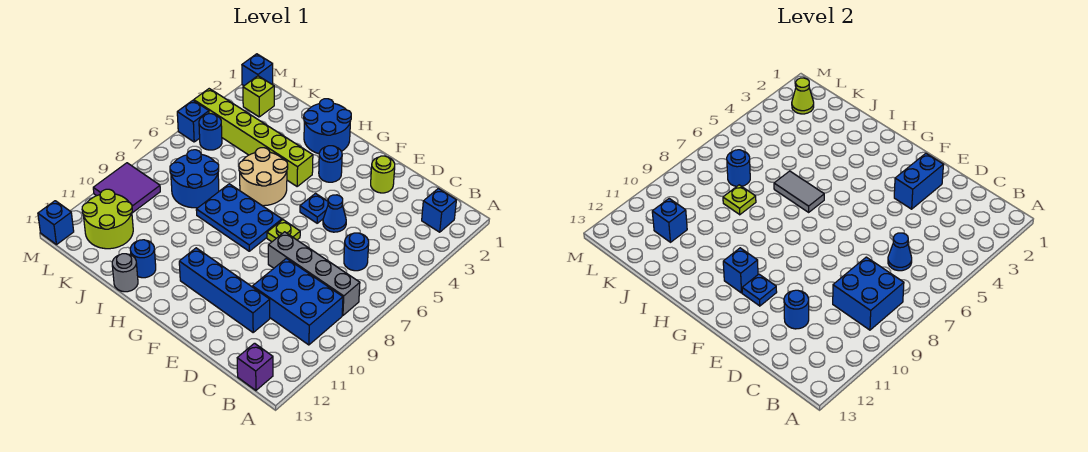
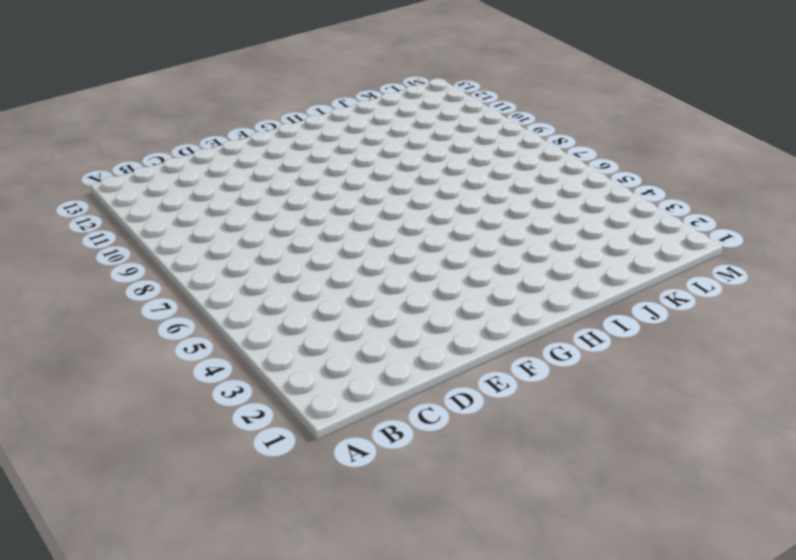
none -> blue brick B2 level 1
none -> grey brick B8:E8 level 1
none -> blue brick B9:D10 level 1
none -> purple brick B13 level 1

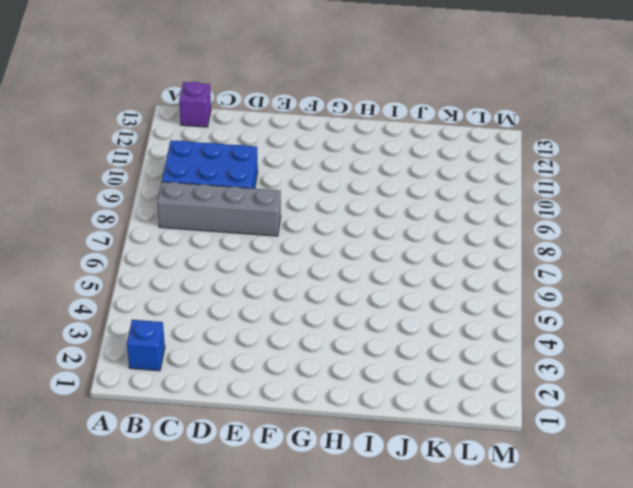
none -> blue round brick C6 level 1
none -> blue brick D11:G11 level 1
none -> lime round brick E2 level 1
none -> blue cone E5 level 1

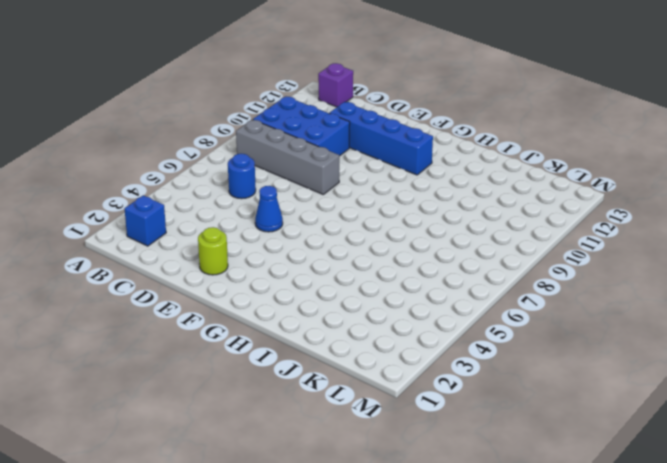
none -> blue plate F5 level 1
none -> lime plate F7 level 1
none -> blue round brick G3 level 1
none -> blue plate G7:I8 level 1

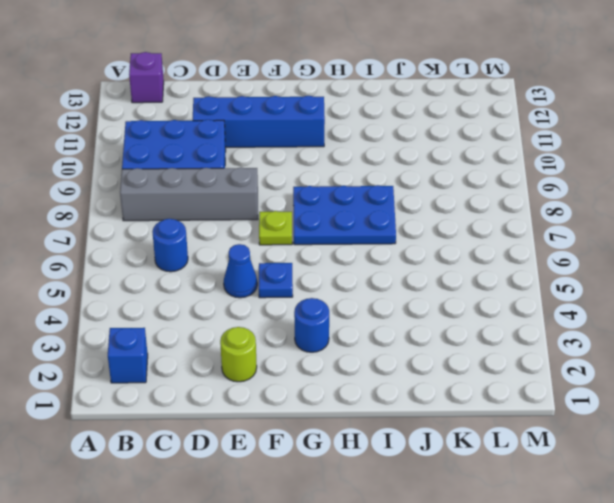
none -> blue round brick H1:I2 level 1
none -> lime brick H4:M4 level 1
none -> tan round brick H5:I6 level 1
none -> blue round brick I12 level 1

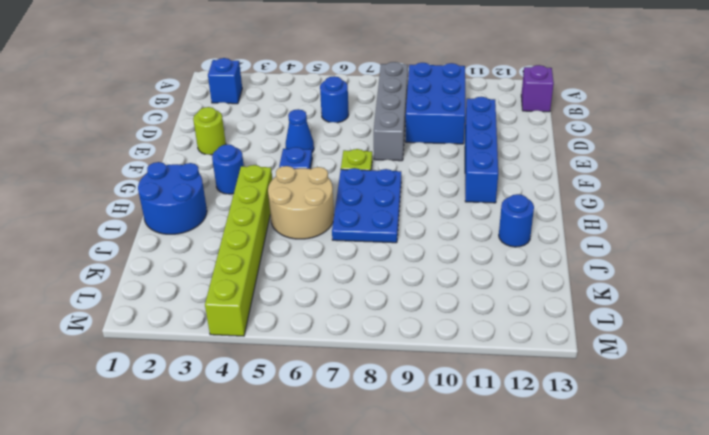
none -> grey round brick I13 level 1
none -> blue round brick J7:K8 level 1
none -> lime round brick K11:L12 level 1
none -> lime brick L2 level 1

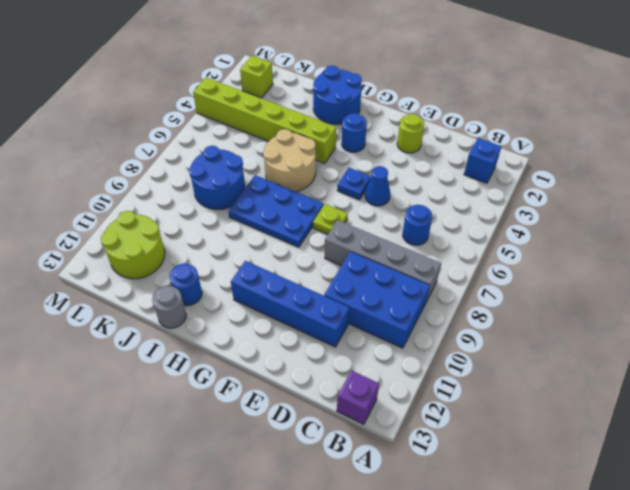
none -> blue round brick L5 level 1
none -> purple tile L9:M10 level 1
none -> blue brick M1 level 1
none -> blue brick M5 level 1

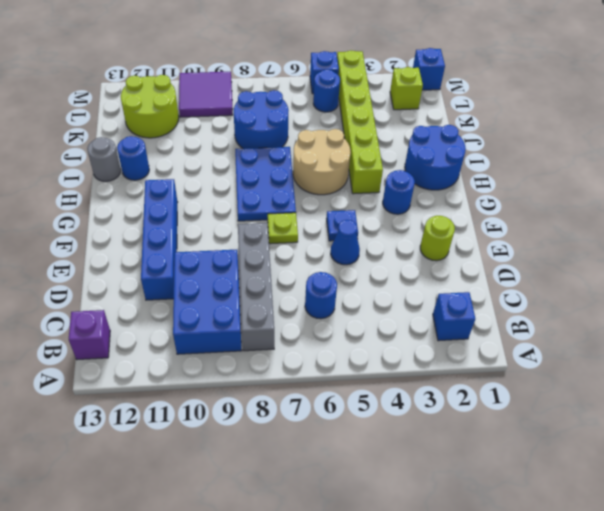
none -> blue brick M13 level 1
none -> blue brick B8:C9 level 2
none -> blue cone C6 level 2
none -> blue round brick D11 level 2

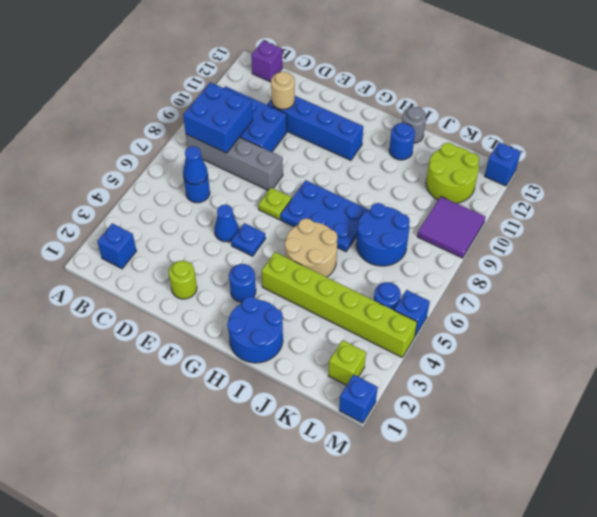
tan round brick D11 level 2 -> blue round brick D11 level 2
none -> blue brick E2:E3 level 2
none -> blue plate F11 level 2
none -> blue brick G11 level 2
none -> grey tile H6:I6 level 2

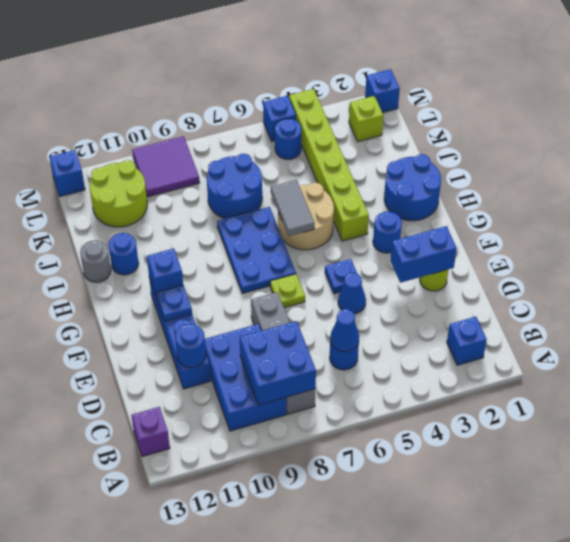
none -> lime plate J8 level 2
none -> blue round brick K7 level 2
none -> blue brick K11 level 2
none -> lime cone L2 level 2

